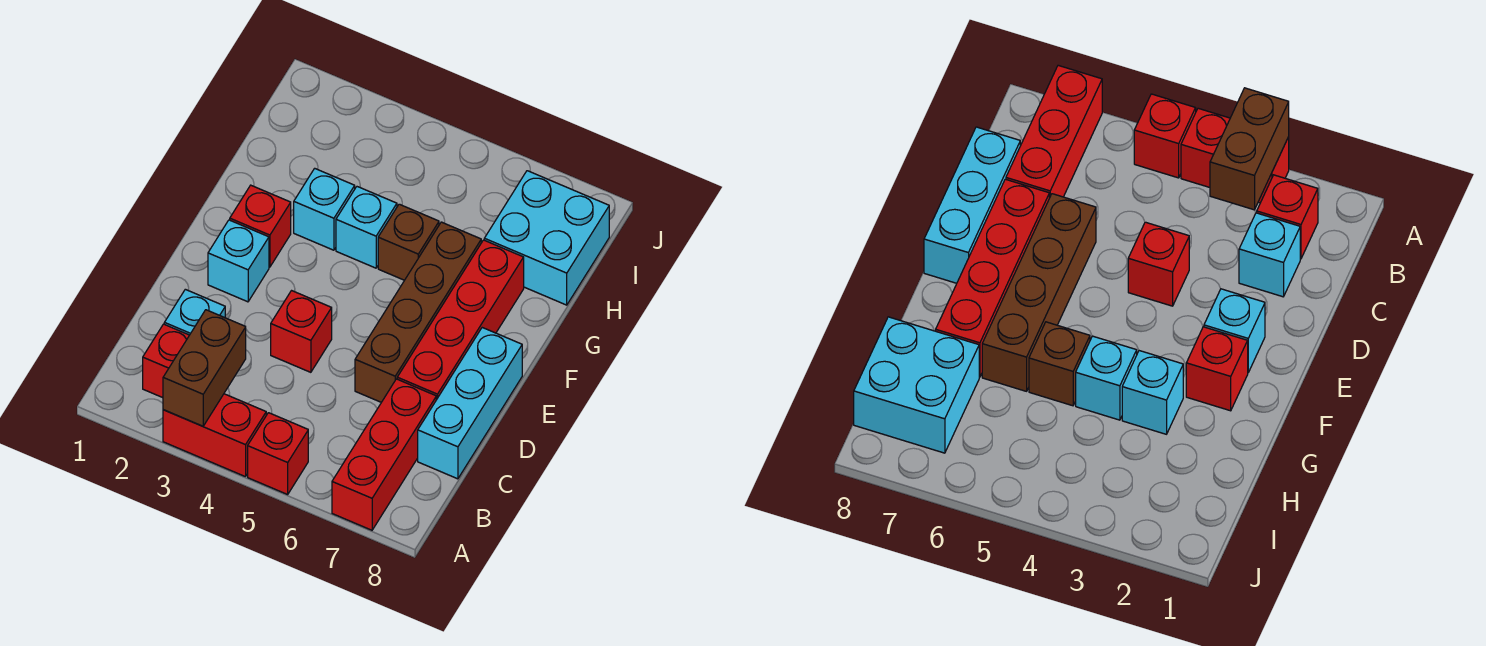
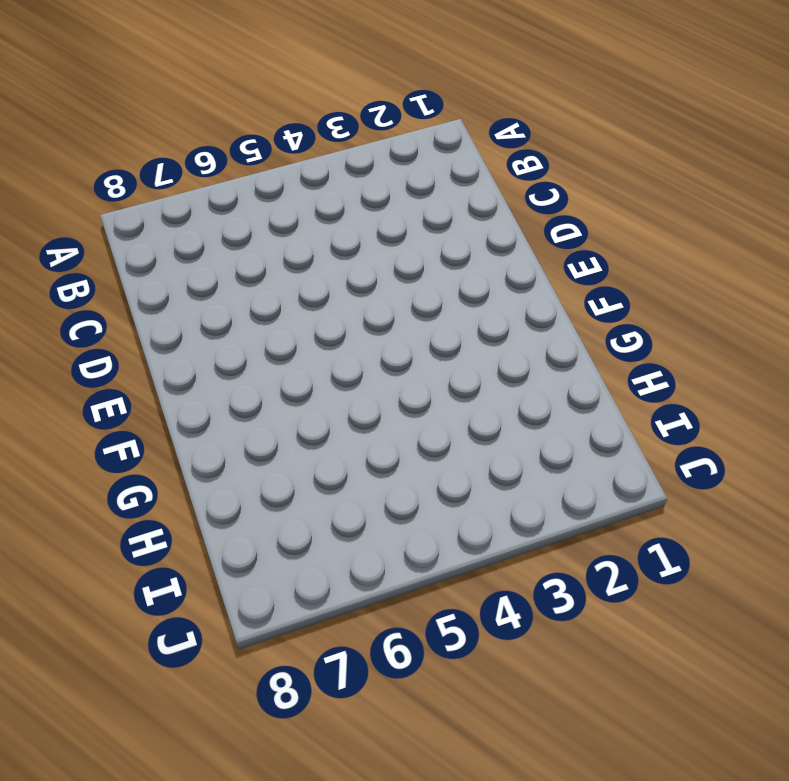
none -> red brick A3:A4 level 1
none -> red brick A5 level 1
none -> red brick A7:C7 level 1

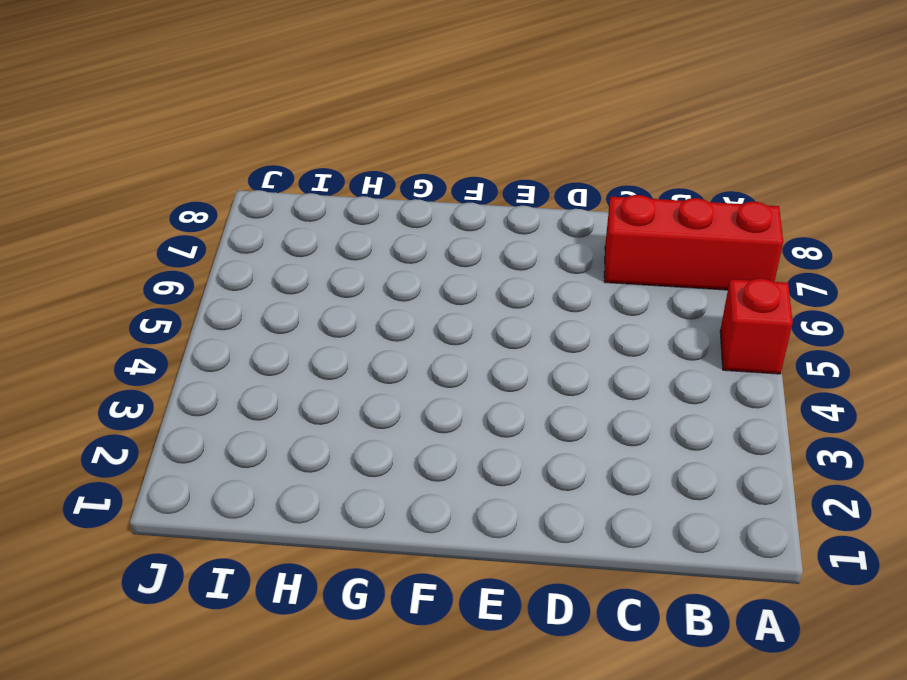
none -> red brick A3:A4 level 1
none -> red brick B2 level 1
none -> cyan brick C2 level 1

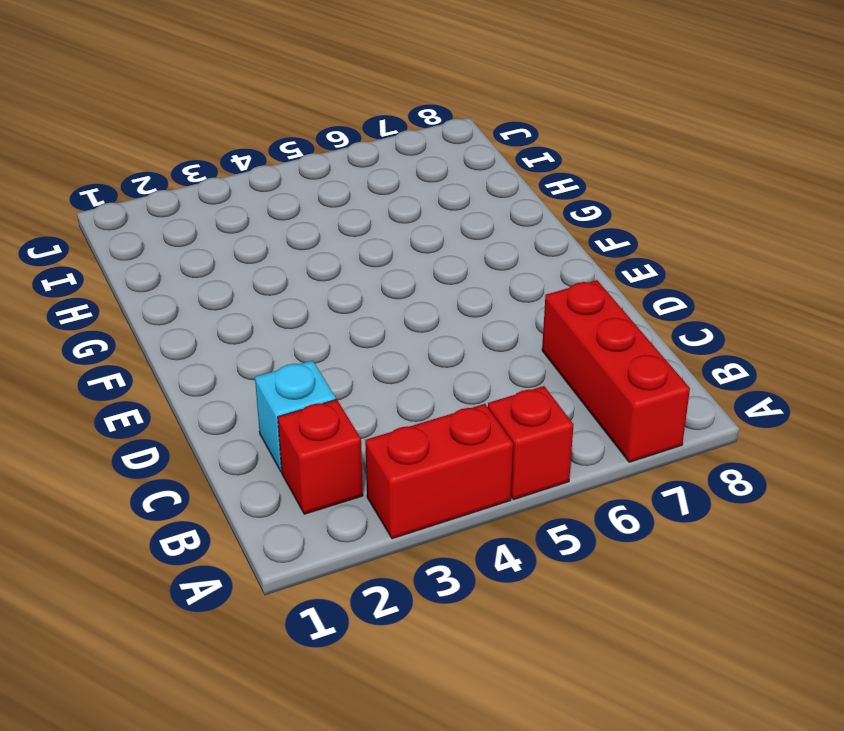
none -> cyan brick C8:E8 level 1
none -> red brick D4 level 1
none -> brown brick D6:G6 level 1

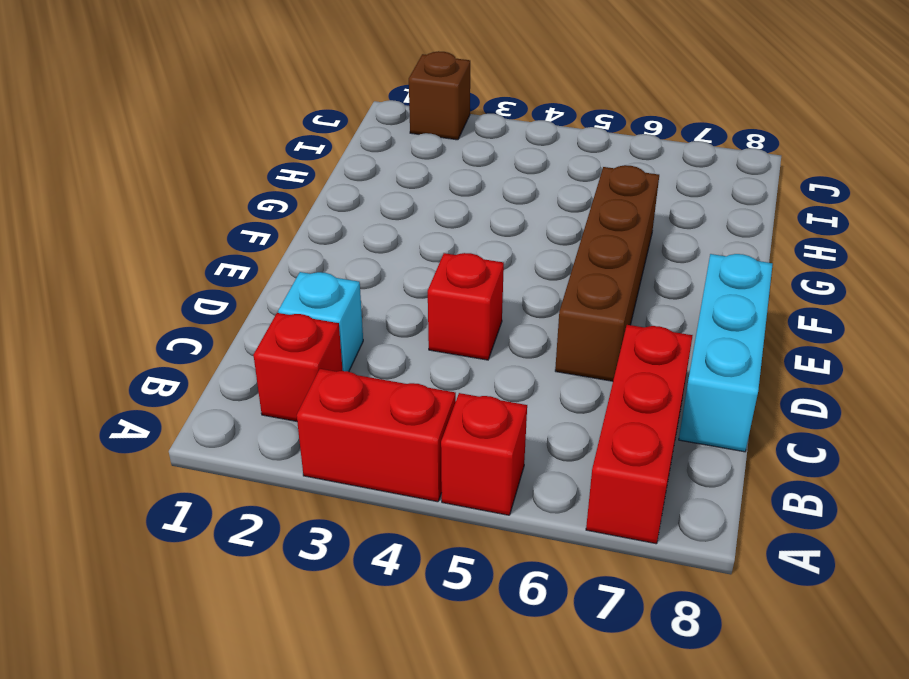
brown brick J2 level 1 -> brown brick G5 level 1
none -> red brick D7:G7 level 1
none -> cyan brick E2 level 1
none -> red brick F2 level 1

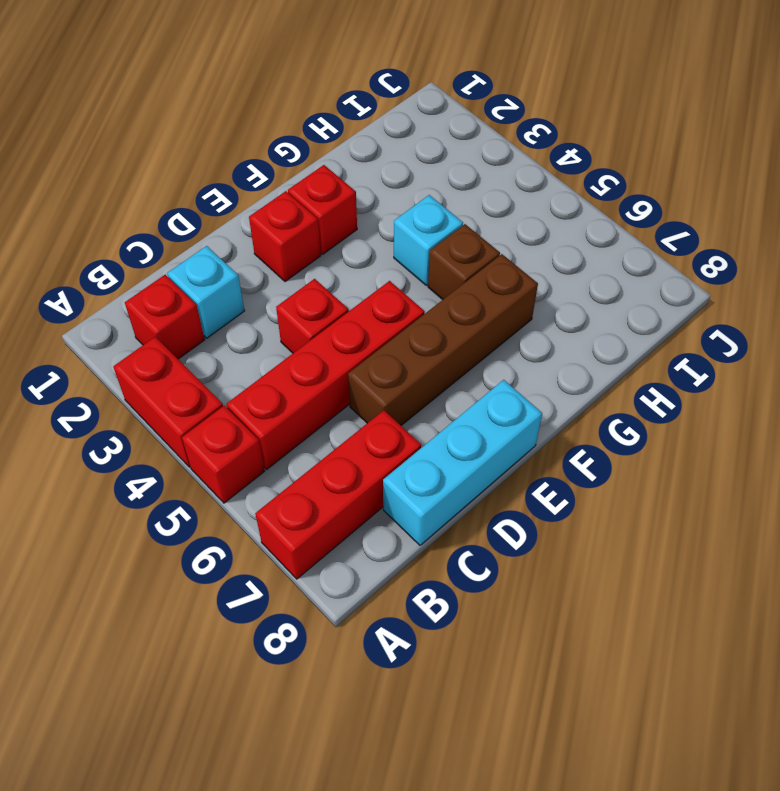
red brick B5:E5 level 1 -> red brick D7:G7 level 1
red brick E2 level 1 -> cyan brick E2 level 1
none -> cyan brick G3 level 1
none -> cyan brick H7:I8 level 1
none -> brown brick A3:B3 level 2

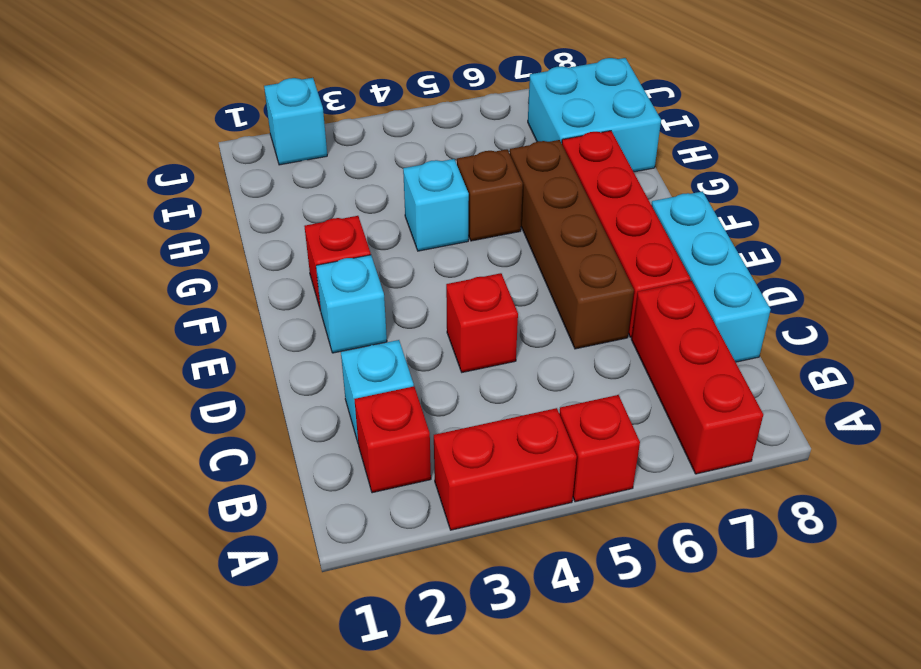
cyan brick J2 level 1 -> cyan brick G3 level 1
none -> brown brick A3:B3 level 2

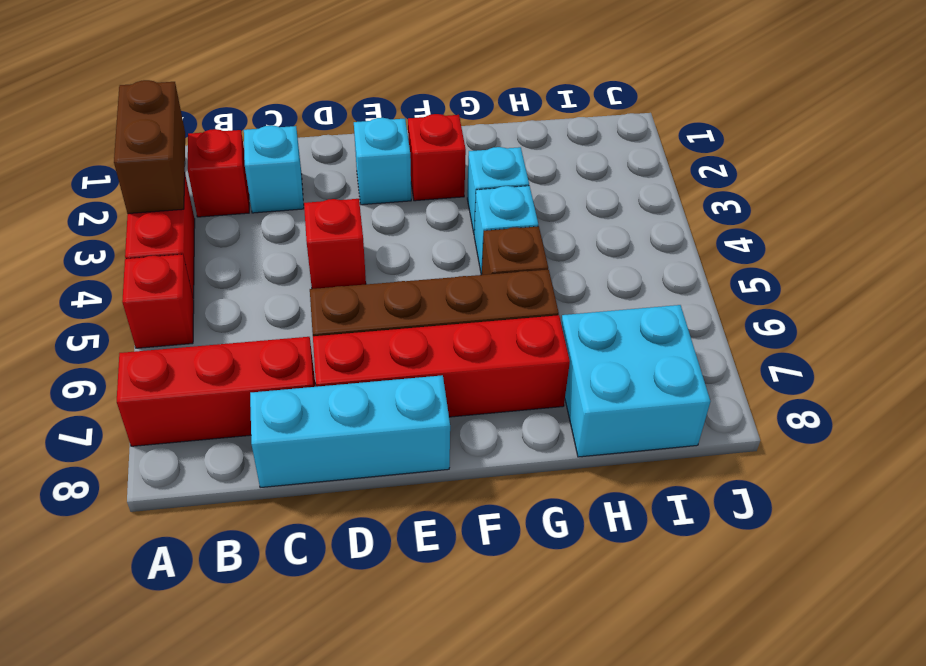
brown brick A2:A3 level 2 -> brown brick A3:B3 level 2

